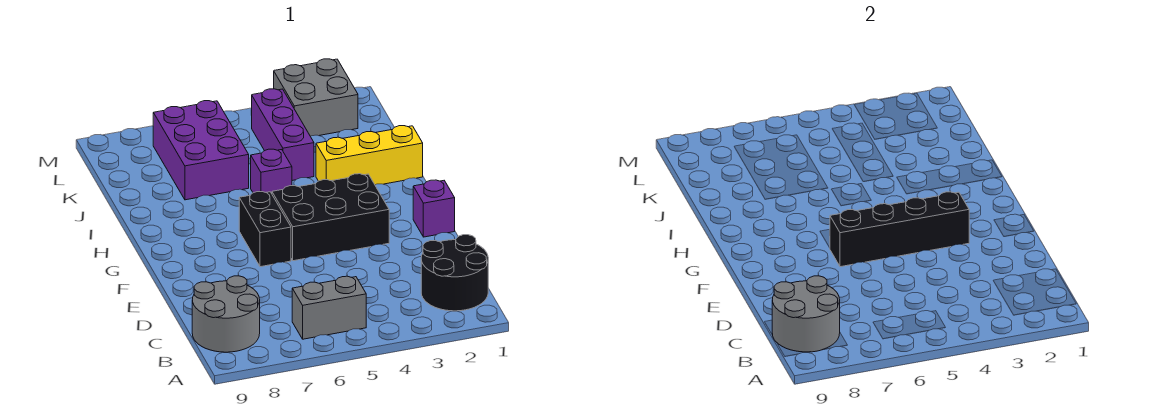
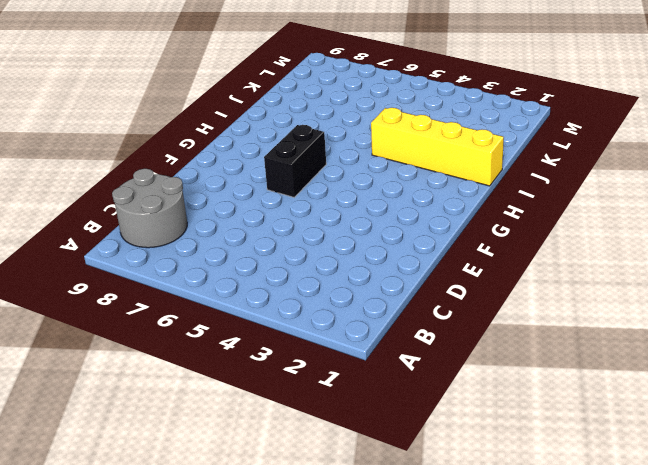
yellow brick I1:I4 level 1 -> yellow brick I1:I3 level 1
none -> black round brick B1:C2 level 1
none -> grey brick B5:B6 level 1
none -> purple brick F1 level 1

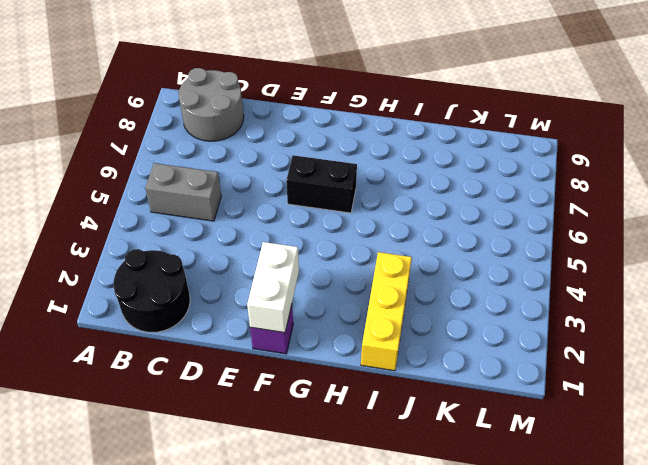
grey brick B5:C5 level 1 -> grey brick B5:B6 level 1
white brick F1:F2 level 2 -> none
none -> black brick F3:G5 level 1
none -> purple brick I5 level 1
none -> purple brick J4:L4 level 1

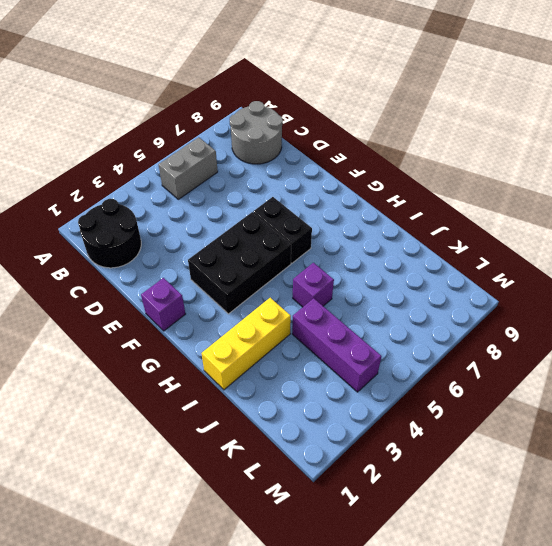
none -> purple brick J6:L7 level 1
none -> grey brick L2:M3 level 1
none -> grey round brick B8:C9 level 2

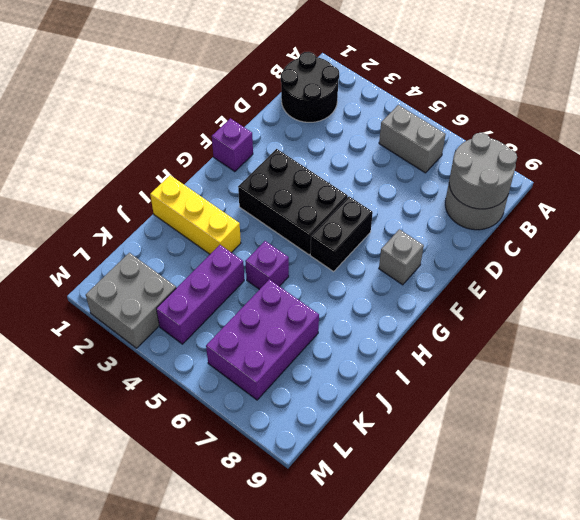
grey brick F8 level 1 -> none
none -> black brick F3:F6 level 2

